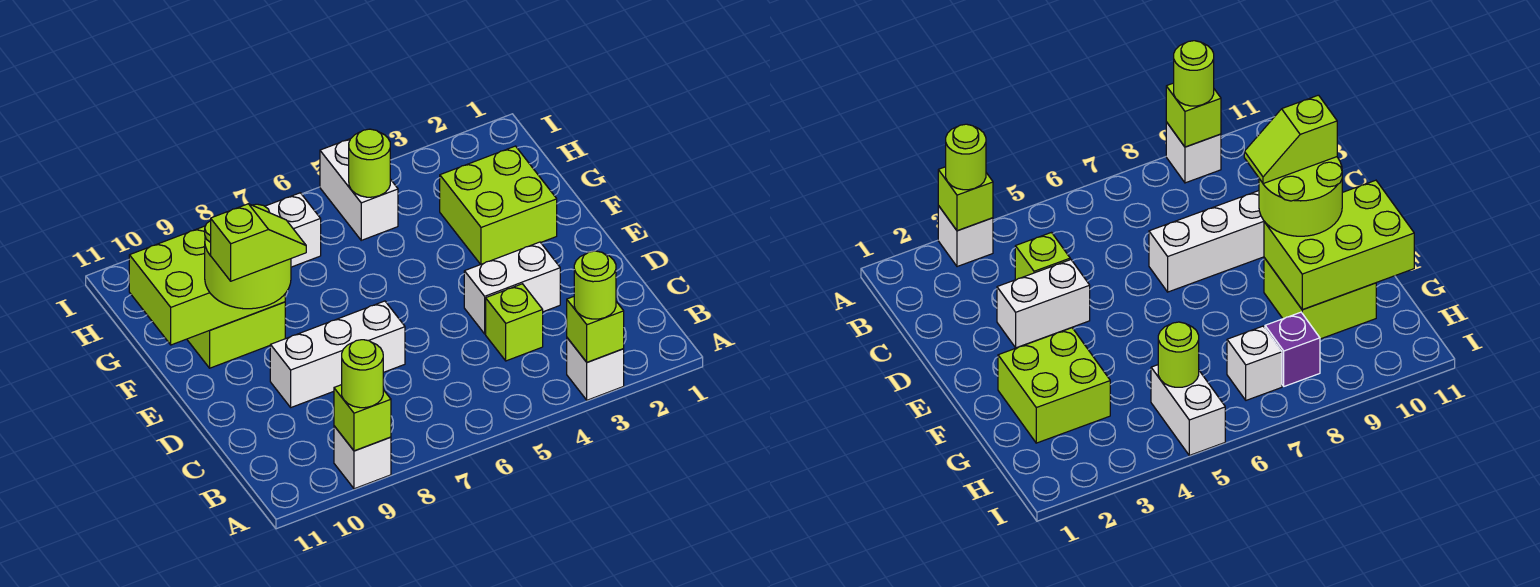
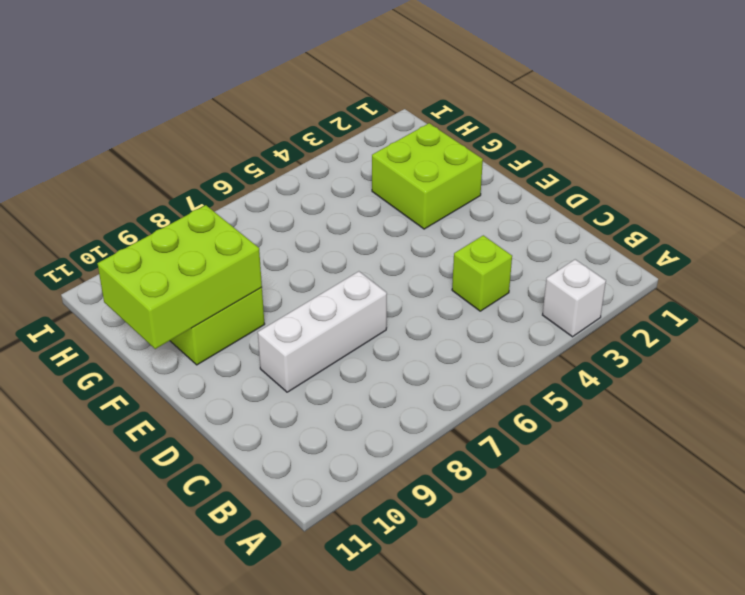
none -> white brick A9 level 1
none -> white brick D3:D4 level 1
none -> white brick H5:I5 level 1

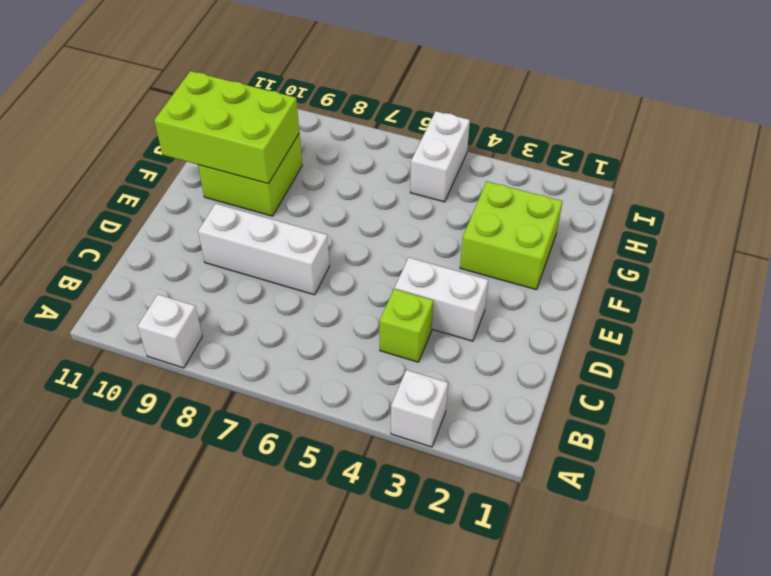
none -> white brick H7 level 1
none -> purple brick H8 level 1
none -> lime brick A3 level 2

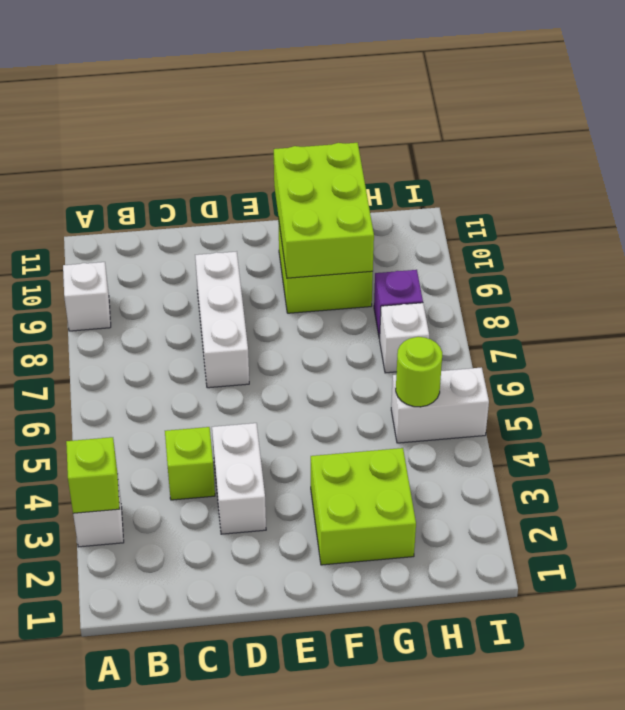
none -> lime brick A9 level 2
none -> lime round brick A3 level 3
none -> lime round brick A9 level 3

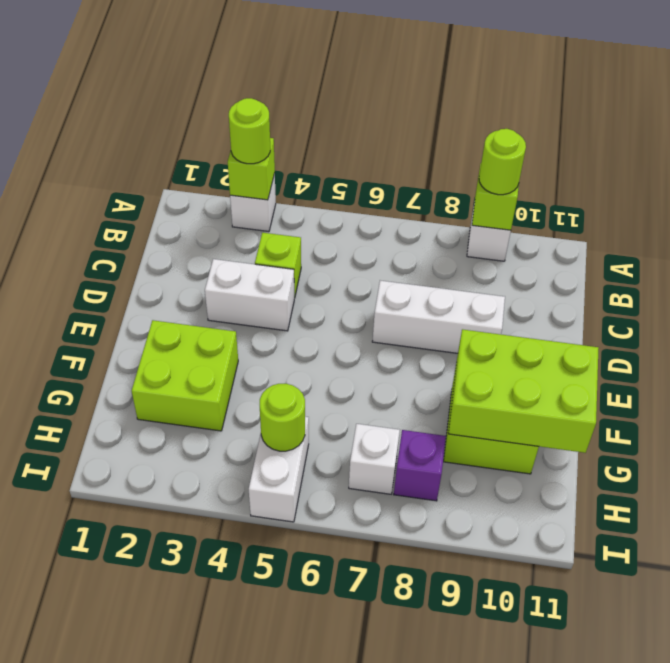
none -> lime round brick E9:F10 level 3
none -> lime slope E9:E10 level 4 top 10

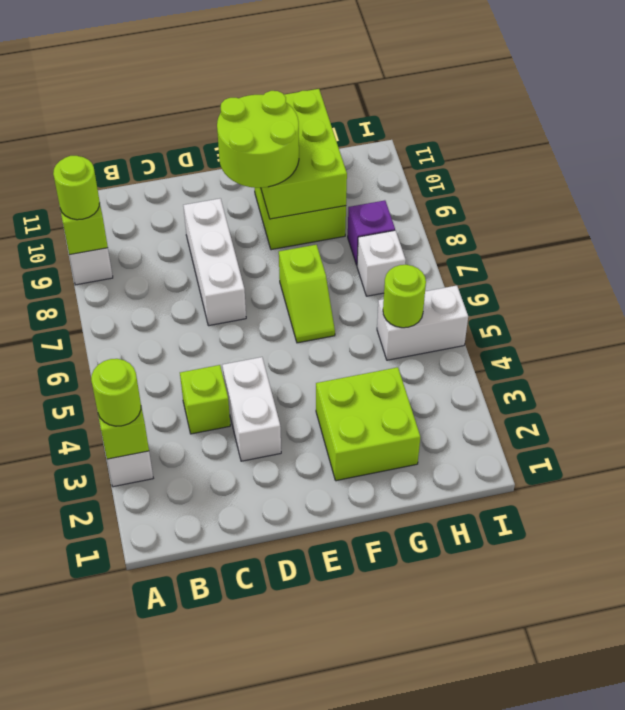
lime slope F6:F7 level 1 top 7 -> lime slope E9:E10 level 4 top 10

